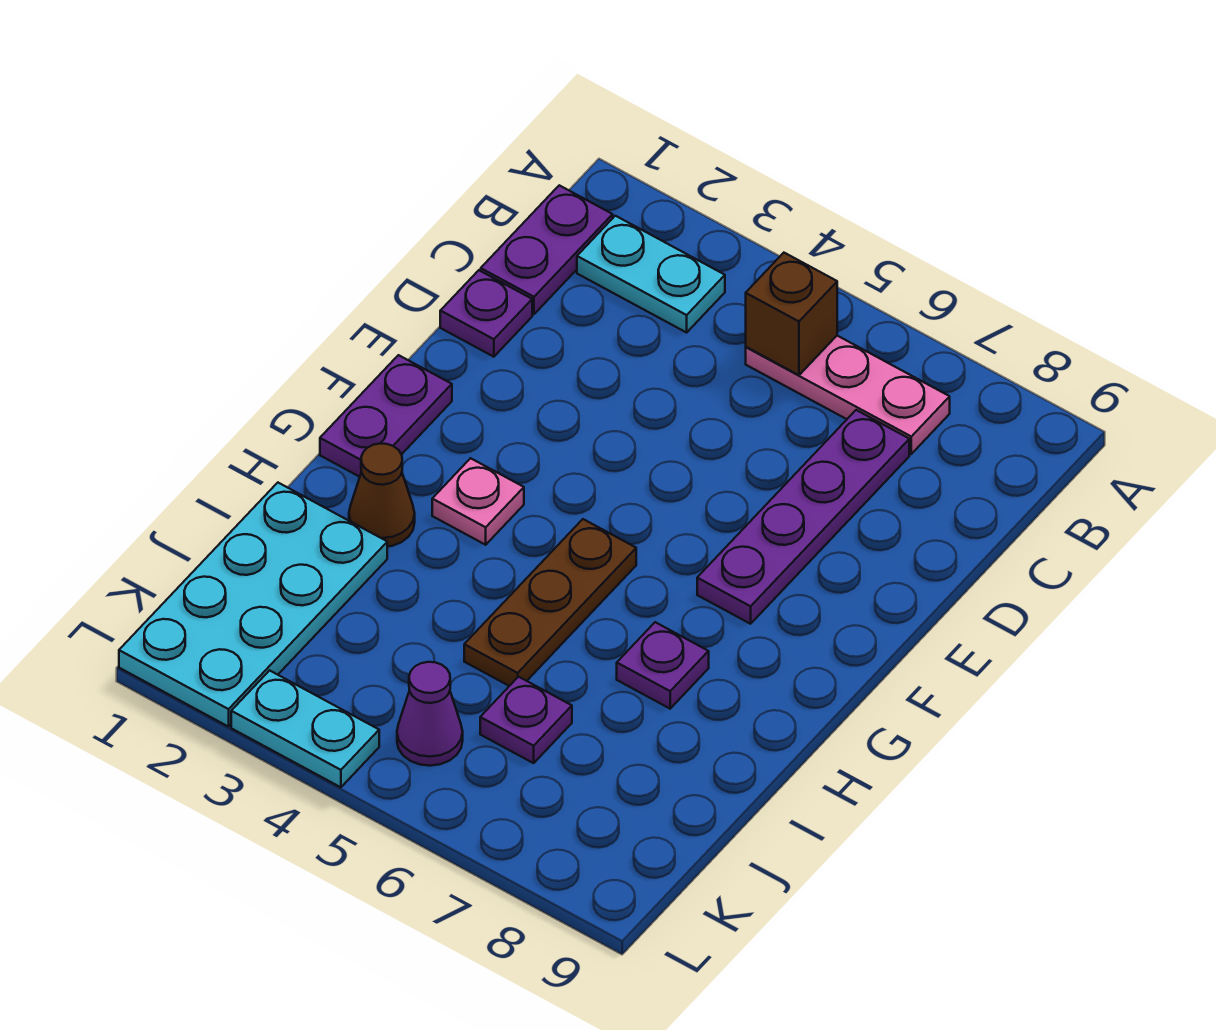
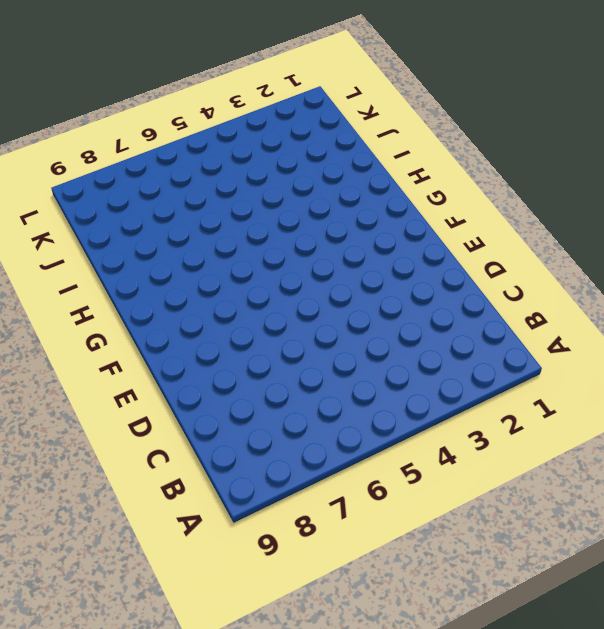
none -> purple plate B1:C1 level 1
none -> cyan plate B2:B3 level 1
none -> pink plate B5:B7 level 1

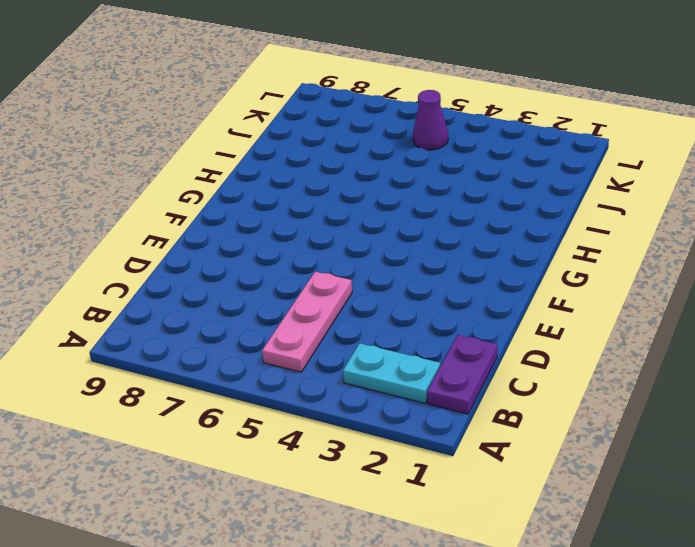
pink plate B5:D5 level 1 -> pink plate B5:B7 level 1
none -> purple plate C7:F7 level 1
none -> purple plate D1 level 1
none -> purple plate F1:G1 level 1

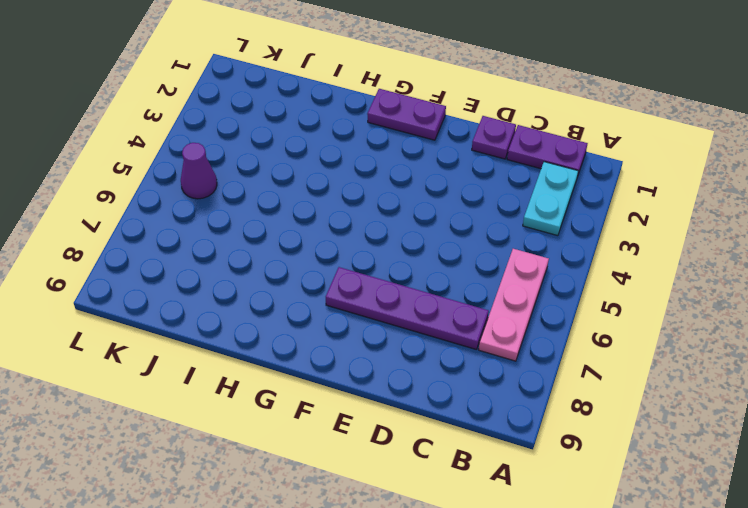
none -> pink plate G3 level 1
none -> brown plate G5:I5 level 1
none -> brown cone H2 level 1

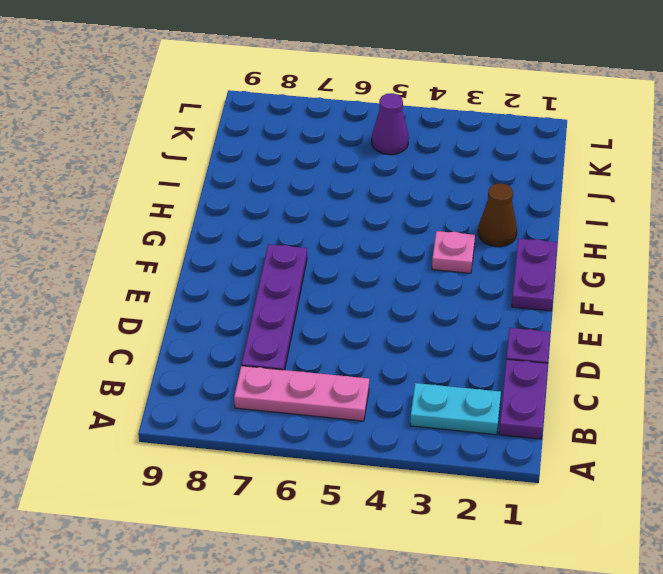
none -> brown plate G5:I5 level 1
none -> purple plate H7 level 1
none -> cyan plate I1:L2 level 1

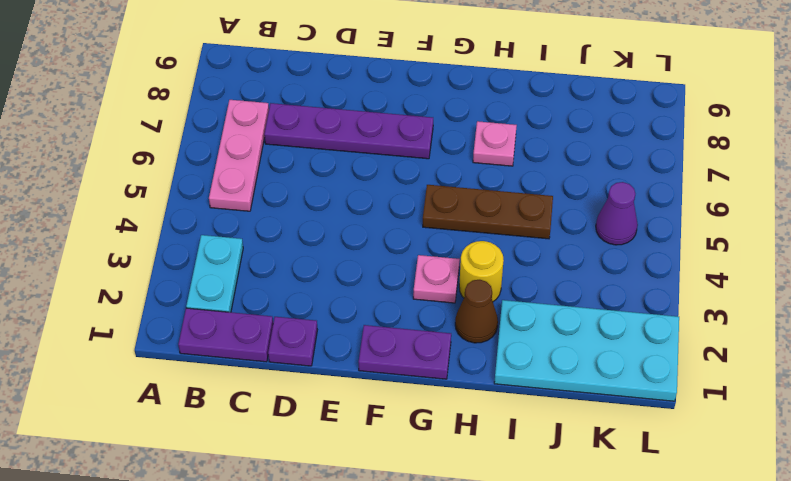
yellow round brick H3 level 1 -> none
pink plate H7 level 1 -> purple plate H7 level 1
none -> purple plate J6 level 1
none -> cyan plate L3:L4 level 1
none -> brown brick B5 level 2

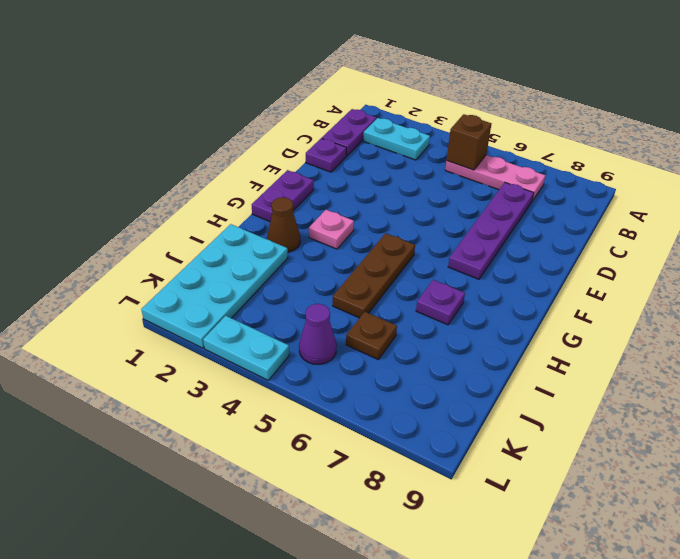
brown plate J6 level 1 -> purple plate J6 level 1

